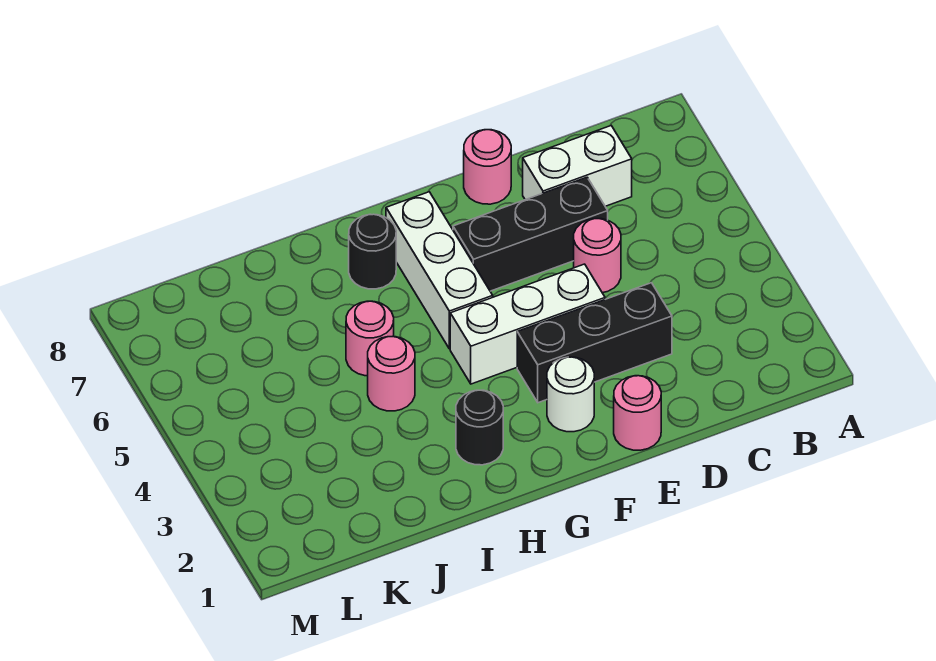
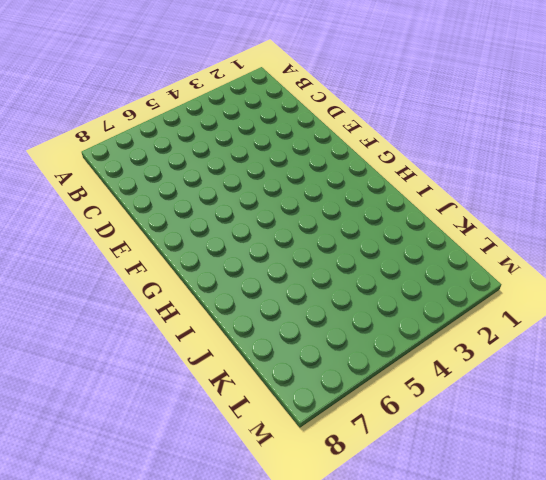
none -> white brick C7:D7 level 1
none -> black brick D3:F3 level 1
none -> pink round brick D5 level 1

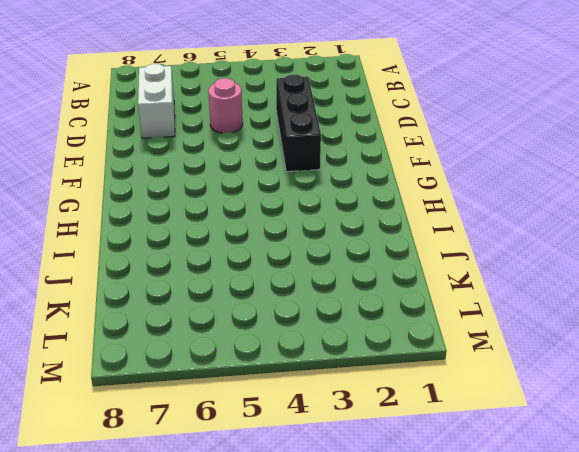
none -> black brick D6:F6 level 1
none -> pink round brick E1 level 1
none -> white brick E4:G4 level 1

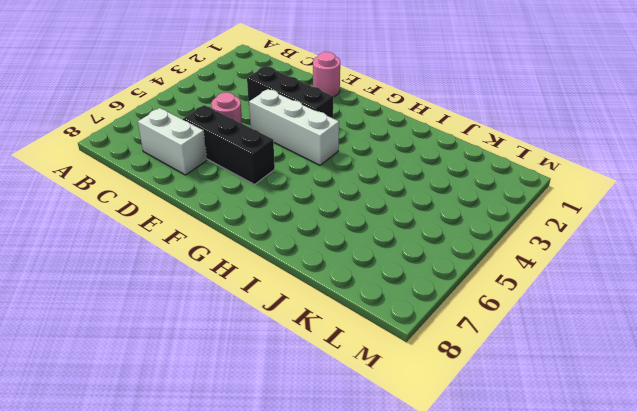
none -> pink round brick E8 level 1
none -> white round brick F2 level 1
none -> white brick G5:G7 level 1

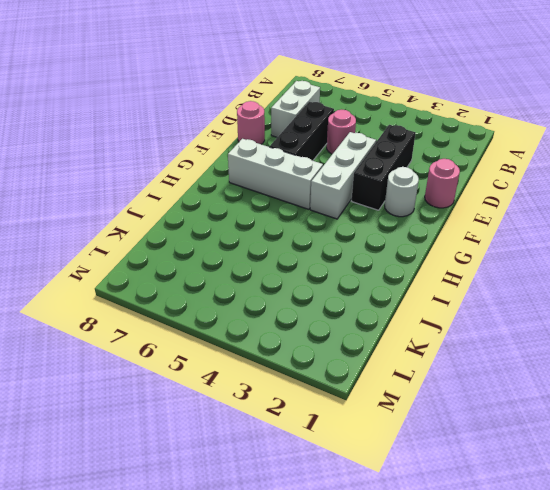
none -> black round brick H2 level 1
none -> black round brick H7 level 1
none -> pink round brick I4 level 1

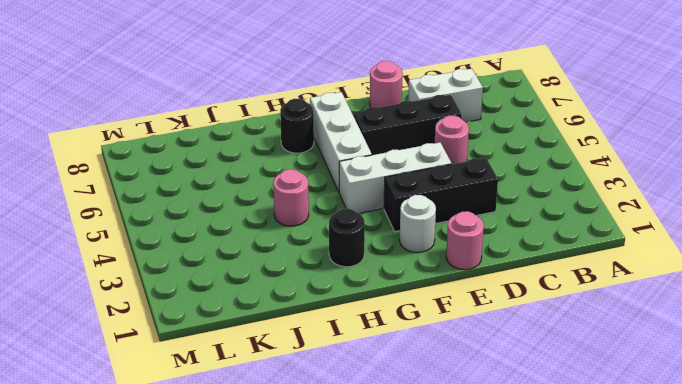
none -> pink round brick I5 level 1

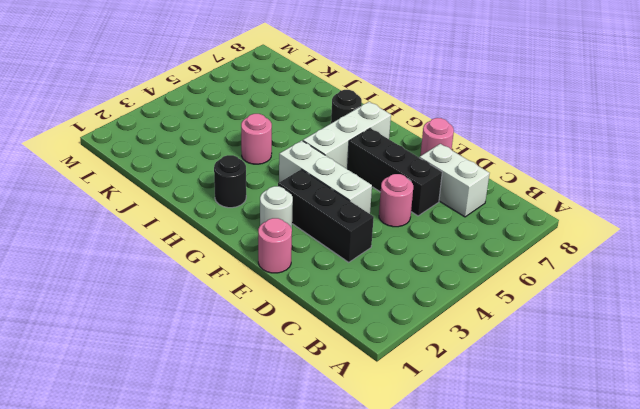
none -> pink round brick I5 level 1

